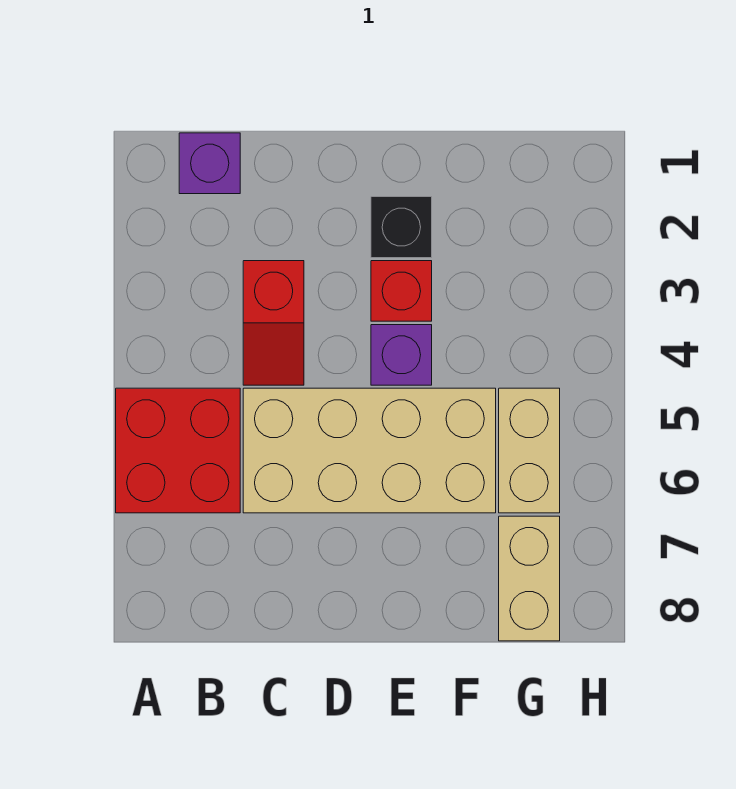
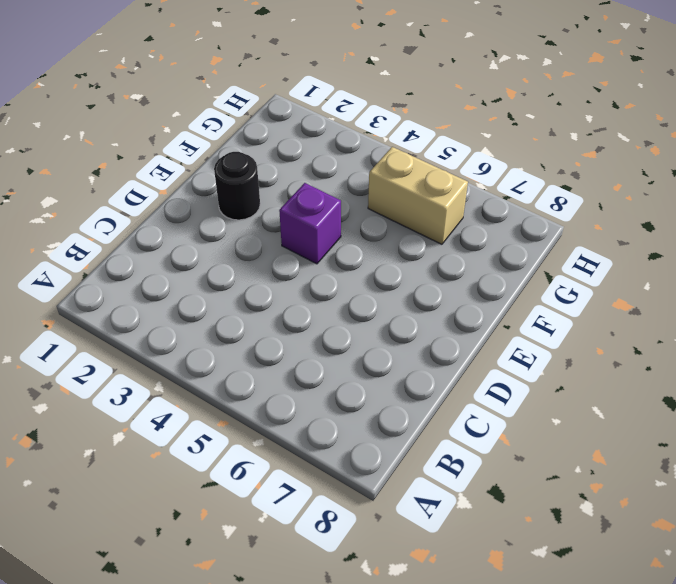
black round brick E2 level 1 -> black brick E2 level 1
none -> red brick A5:B6 level 1
none -> purple brick B1 level 1

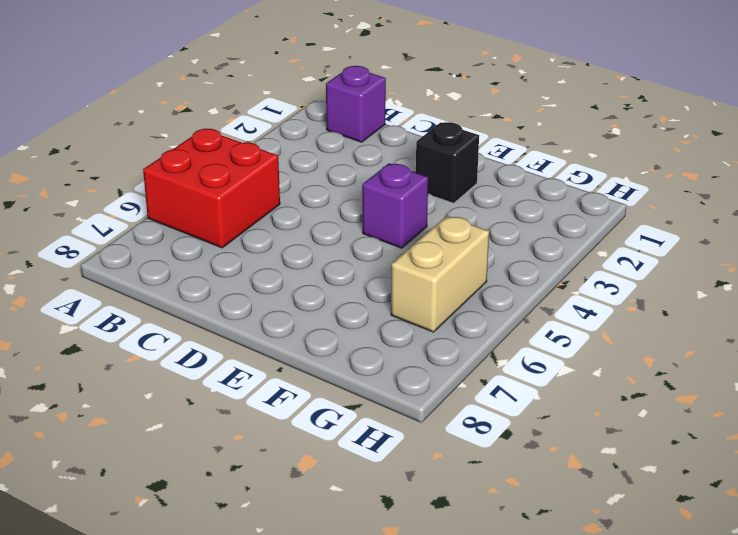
none -> red slope C3:C4 level 1 top 3
none -> tan brick C5:F6 level 1

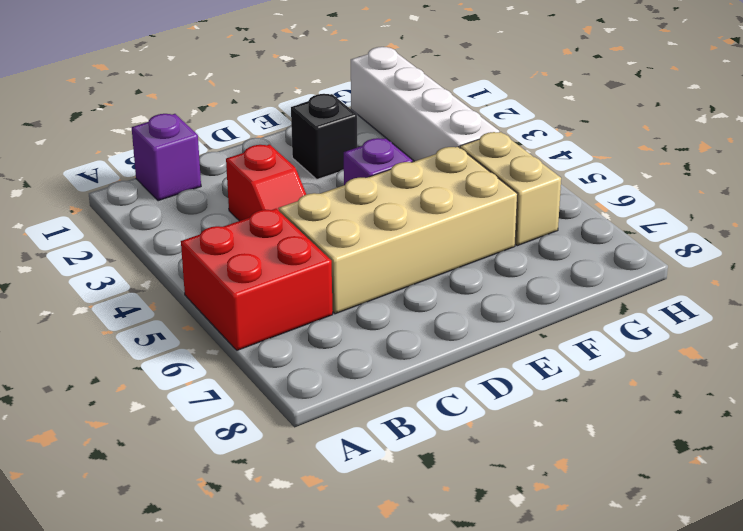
white brick G1:G4 level 1 -> none
none -> red brick E3 level 1
none -> tan brick G7:G8 level 1

